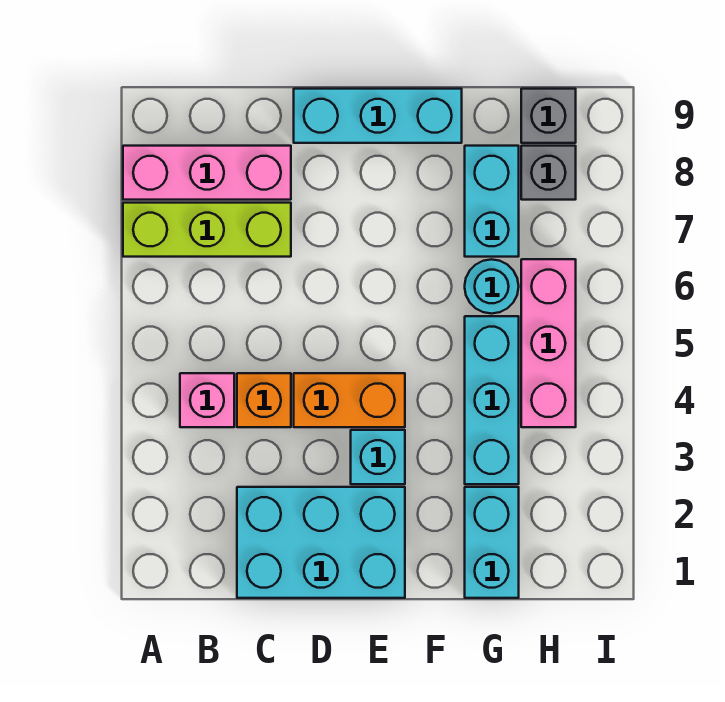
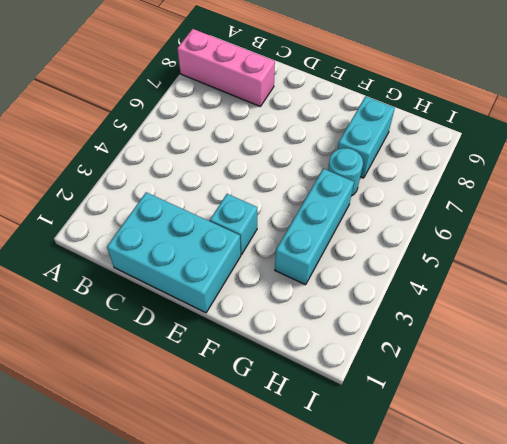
none -> lime brick A7:C7 level 1
none -> pink brick B4 level 1
none -> orange brick C4 level 1

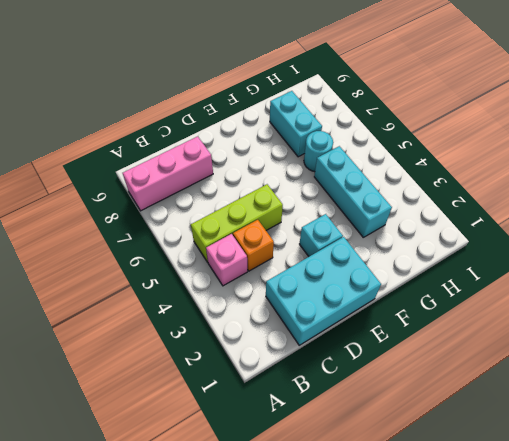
lime brick B5:D5 level 1 -> lime brick A7:C7 level 1
none -> orange brick D4:E4 level 1
none -> cyan brick D9:F9 level 1
none -> cyan brick G1:G2 level 1

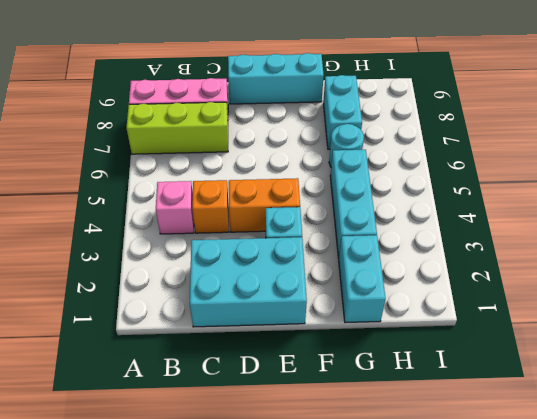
none -> pink brick H4:H6 level 1
none -> grey brick H8 level 1
none -> grey brick H9 level 1

